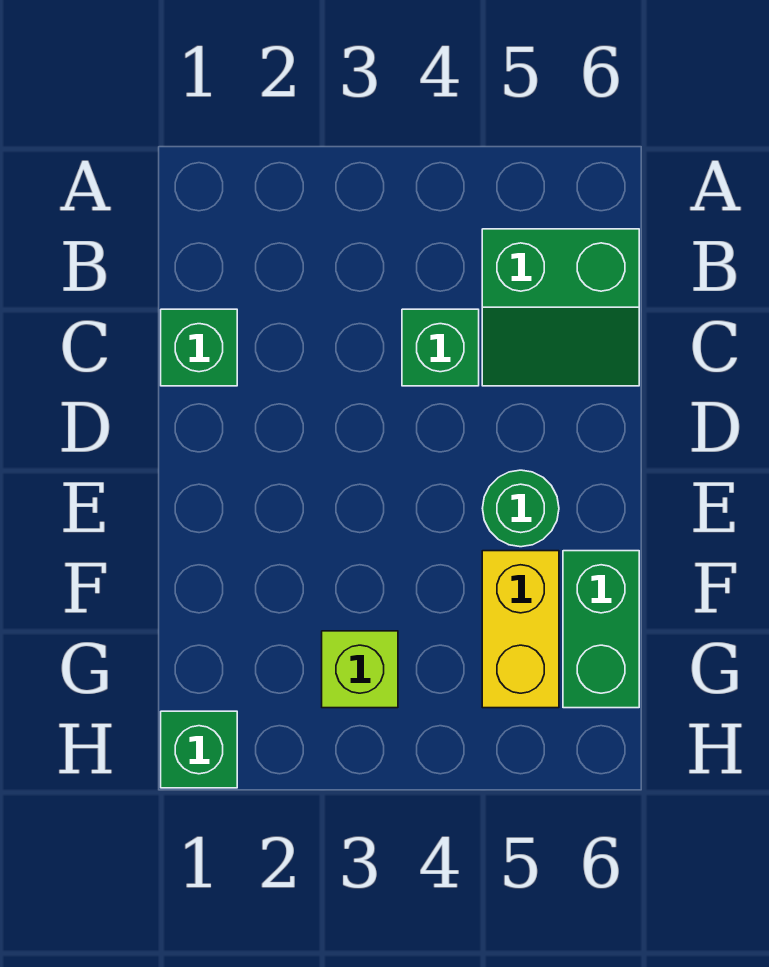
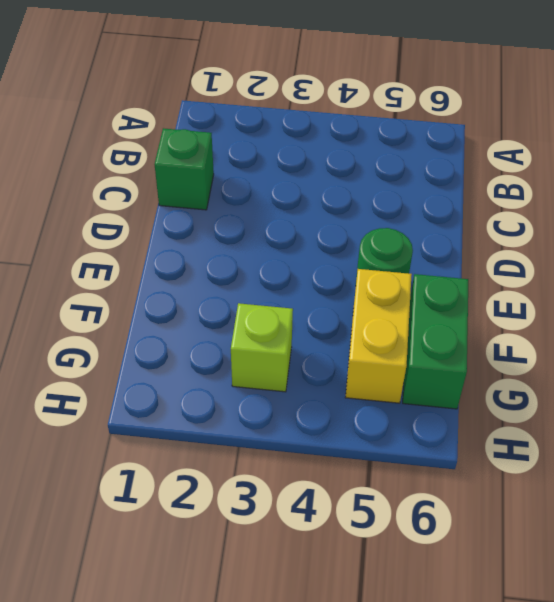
none -> green slope B5:C6 level 1 top B
none -> green brick C4 level 1

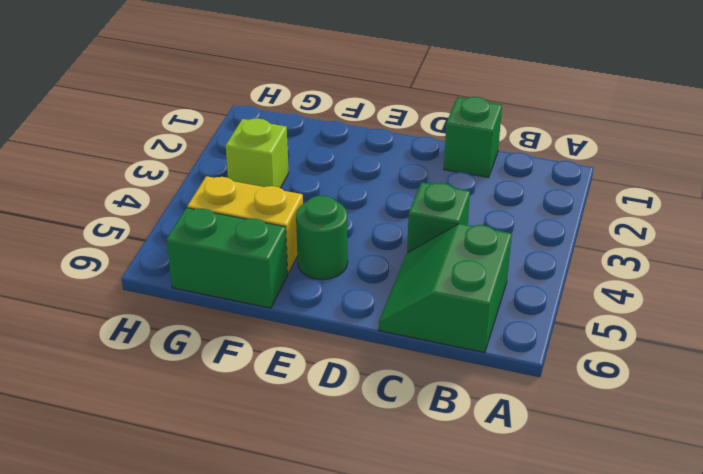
none -> green brick H1 level 1

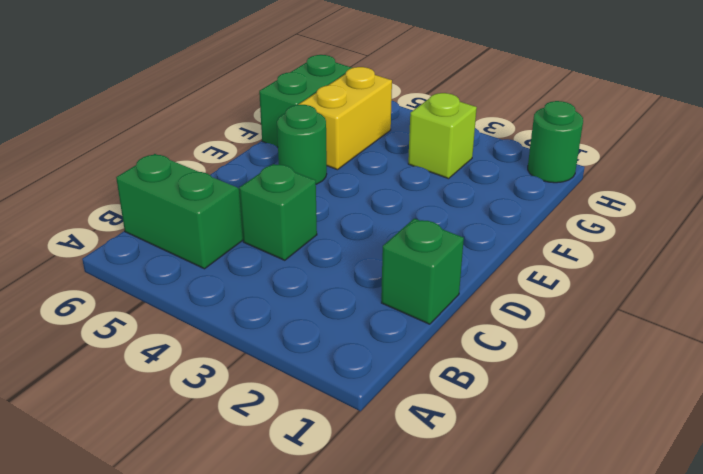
green round brick H1 level 1 -> green brick H1 level 1

